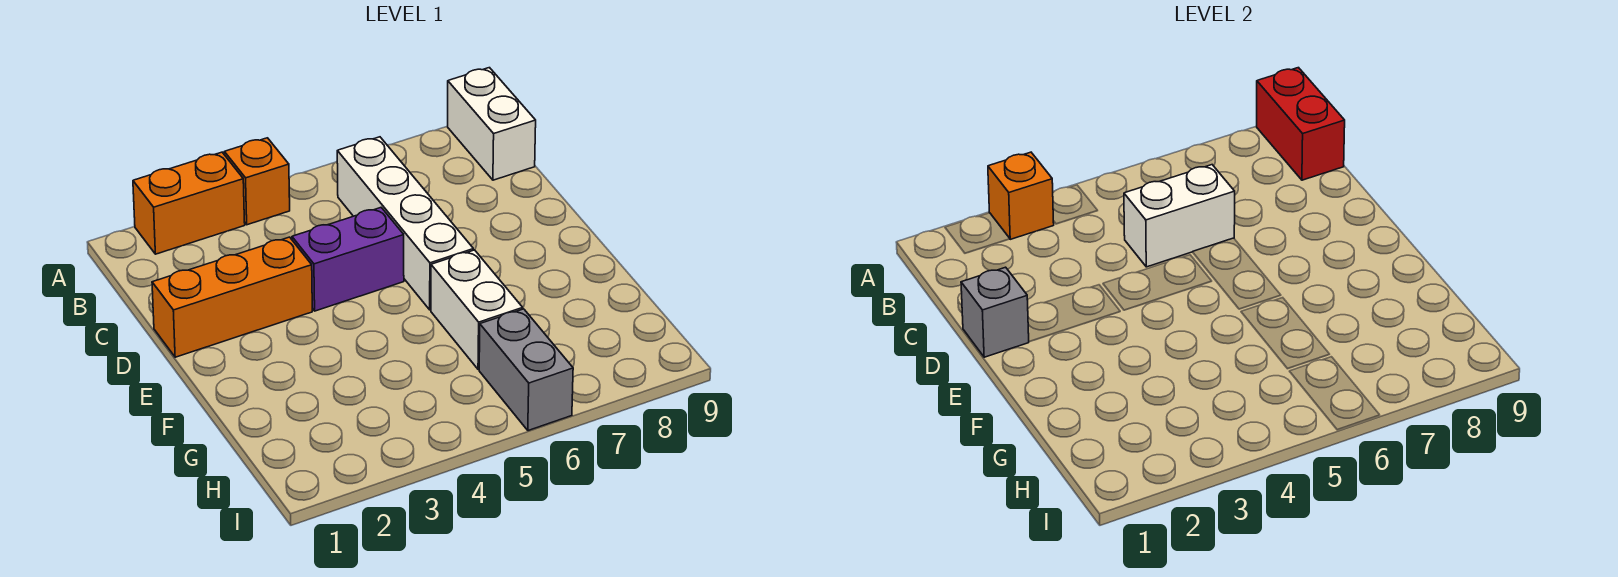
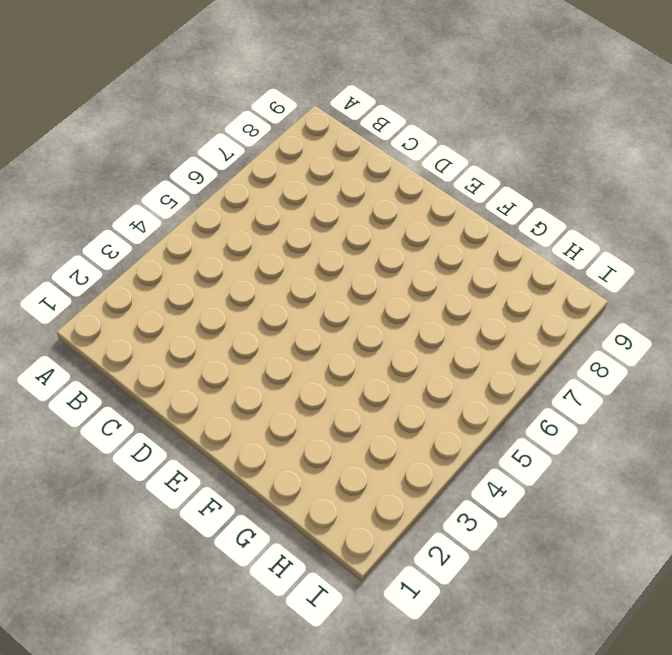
none -> orange brick A2:A3 level 1
none -> orange brick A4 level 1
none -> white brick A9:B9 level 1

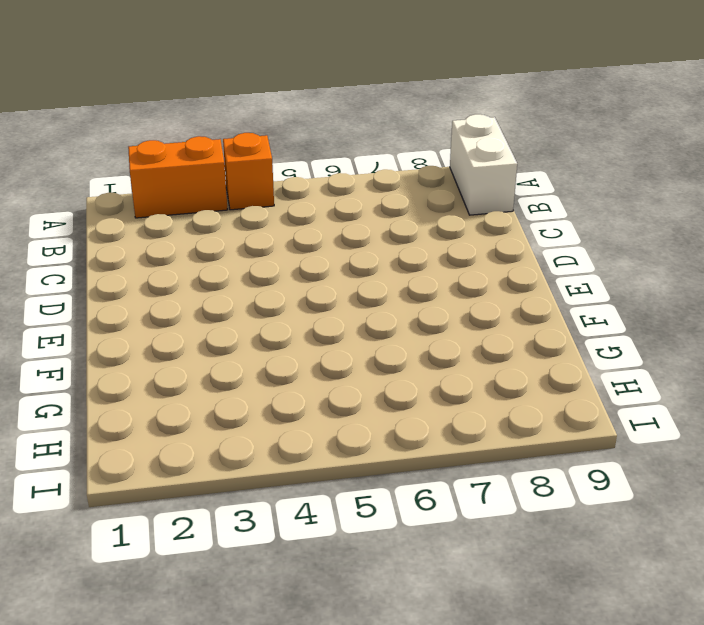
none -> white brick B6:E6 level 1
none -> orange brick D1:D3 level 1
none -> purple brick D4:D5 level 1

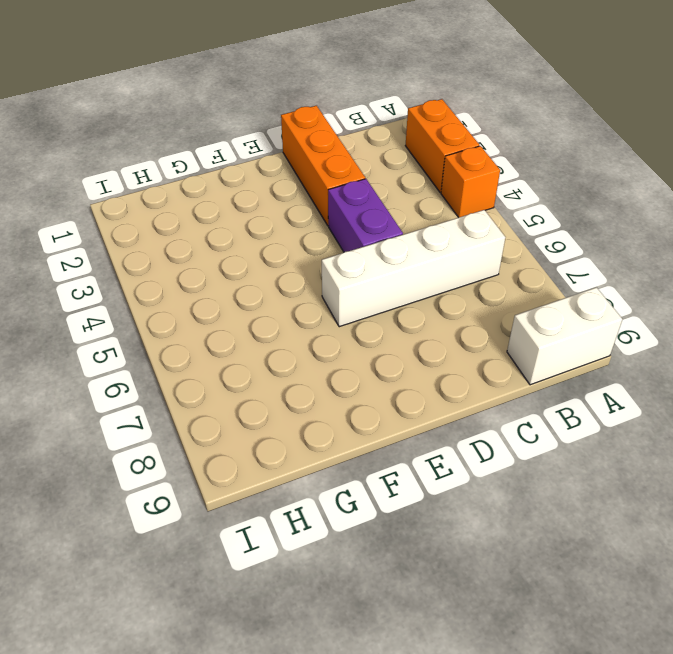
none -> white brick F6:G6 level 1
none -> grey brick H6:I6 level 1
none -> orange brick A3 level 2

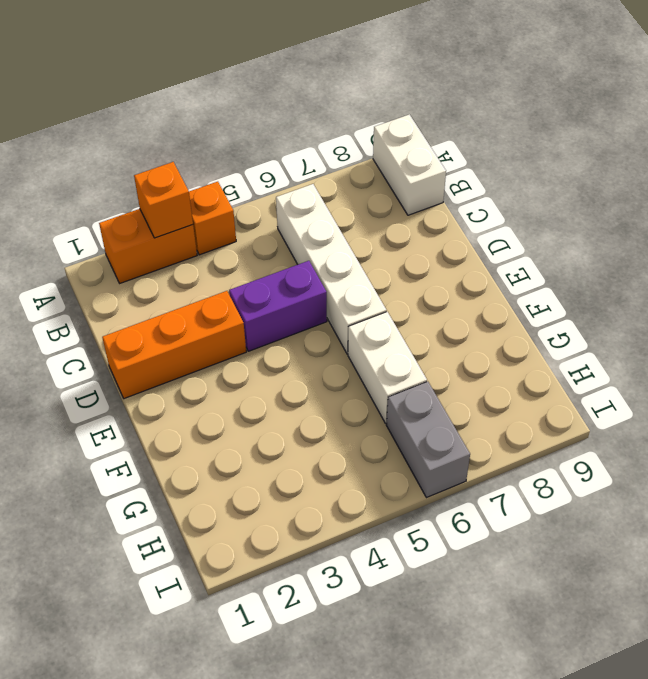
none -> red brick A9:B9 level 2
none -> white brick C5:C6 level 2
none -> grey brick D1 level 2

